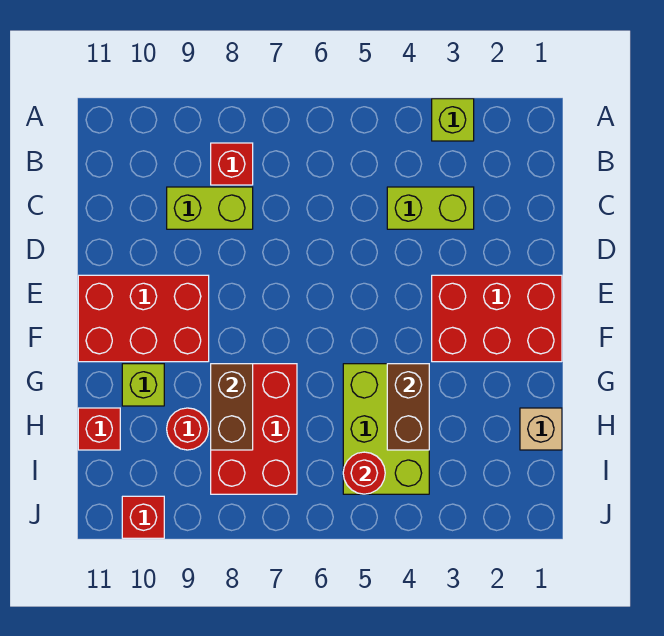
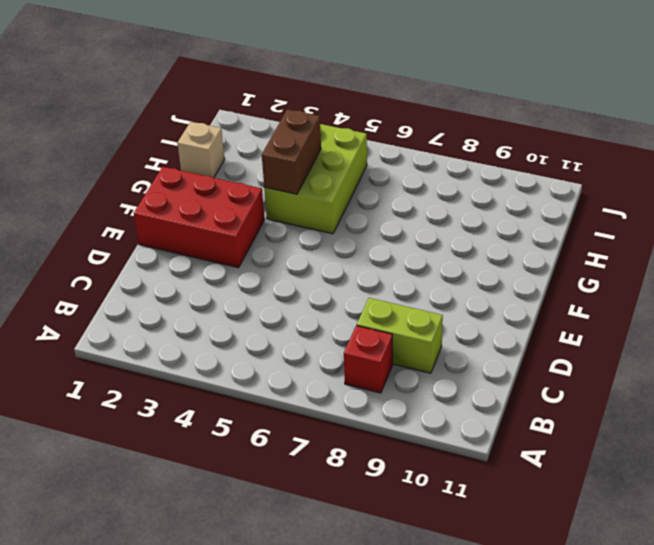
none -> lime brick A3 level 1
none -> lime brick C3:C4 level 1
none -> red brick E9:F11 level 1

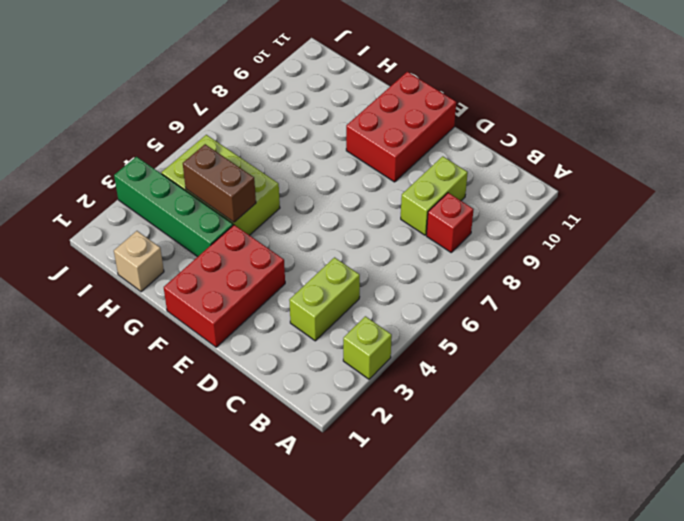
green brick G3:J3 level 1 -> none
none -> red brick G7:I8 level 1
none -> lime brick G10 level 1
none -> red round brick H9 level 1

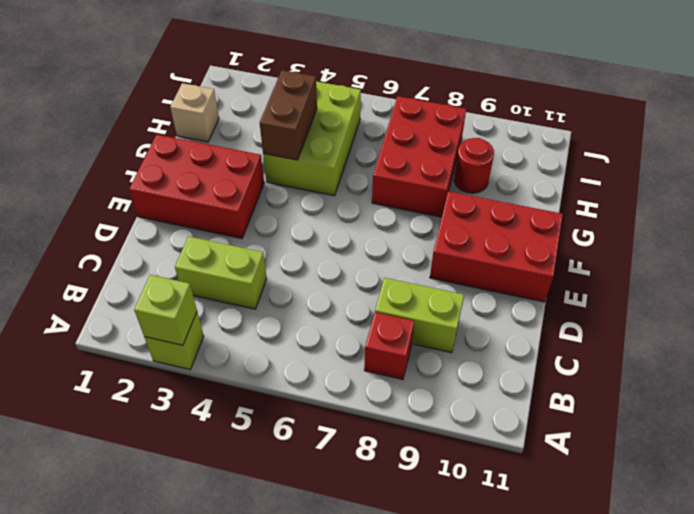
lime brick A3 level 2 -> lime brick G10 level 1
none -> red brick H11 level 1
none -> red brick J10 level 1
none -> brown brick G8:H8 level 2

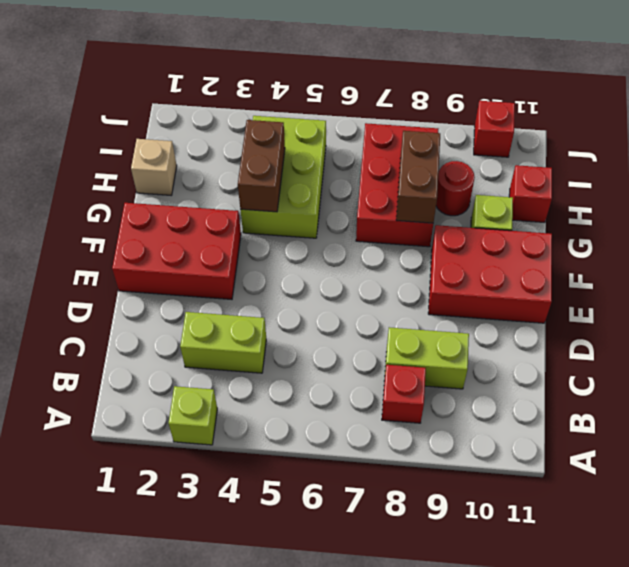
none -> red round brick I5 level 2

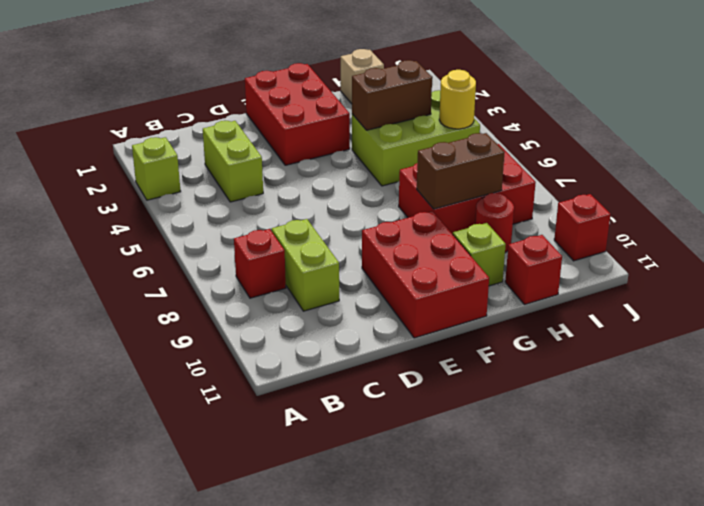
yellow round brick I5 level 2 -> red round brick I5 level 2

